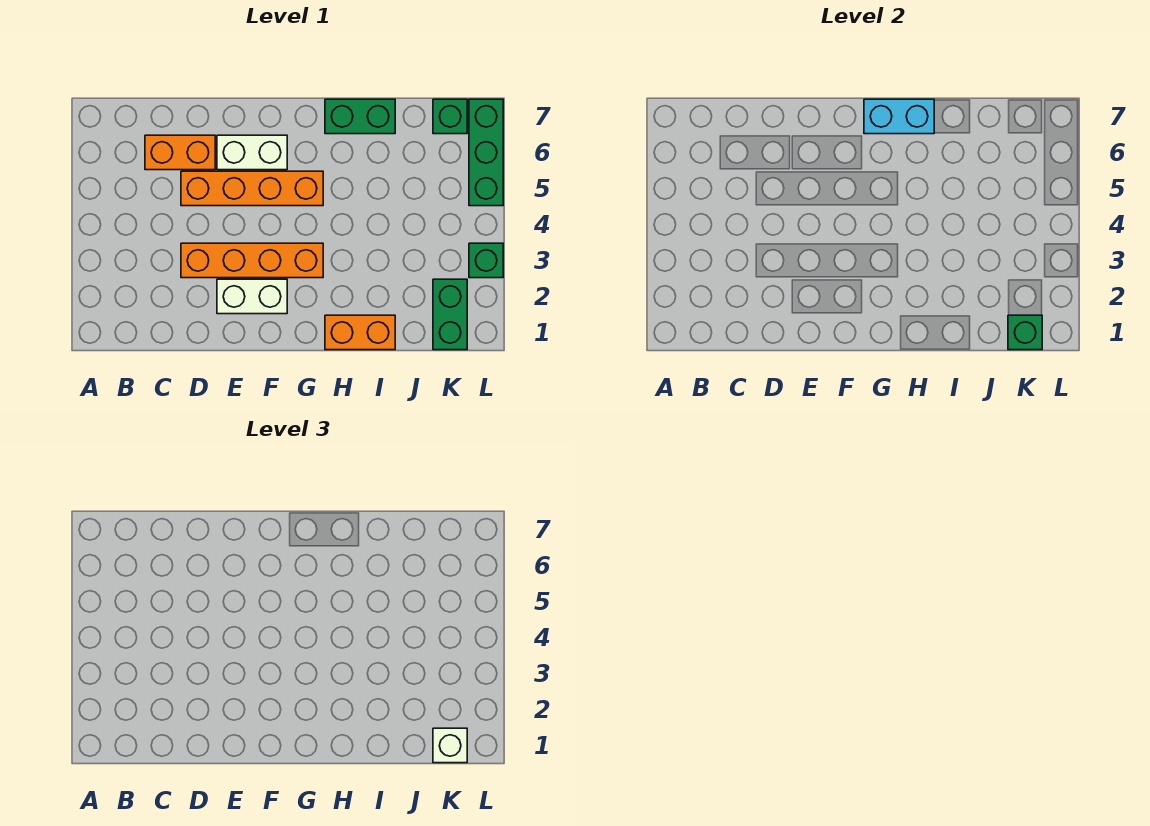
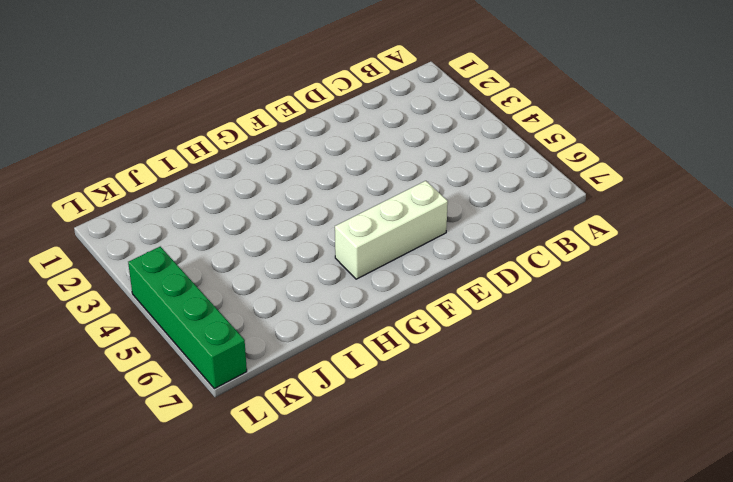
white brick E6:G6 level 1 -> white brick E6:F6 level 1
green brick L4:L7 level 1 -> green brick L5:L7 level 1
none -> orange brick C6:D6 level 1
none -> orange brick D3:G3 level 1
none -> orange brick D5:G5 level 1

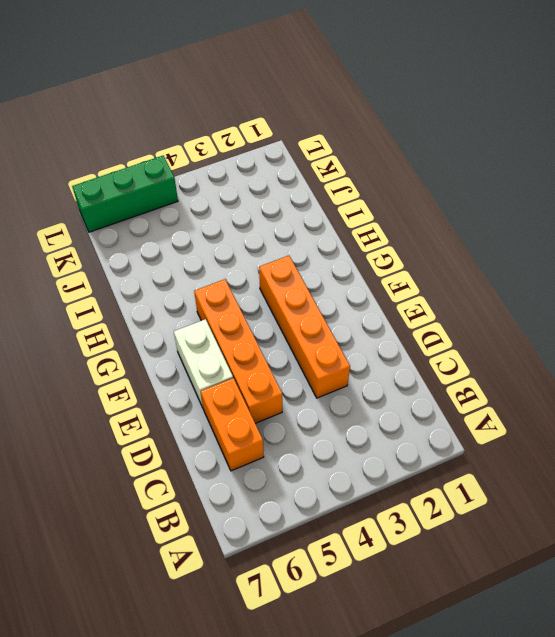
none -> white brick E2:F2 level 1
none -> orange brick H1:I1 level 1
none -> green brick H7:I7 level 1

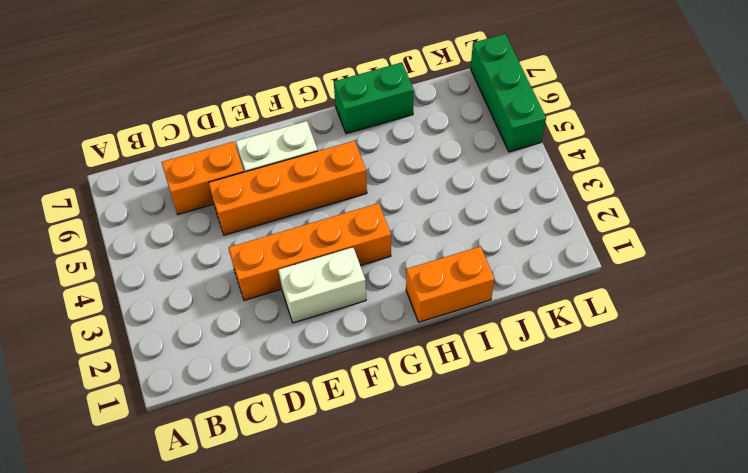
none -> green brick K1:K2 level 1
none -> green brick K7 level 1
none -> green brick L3 level 1

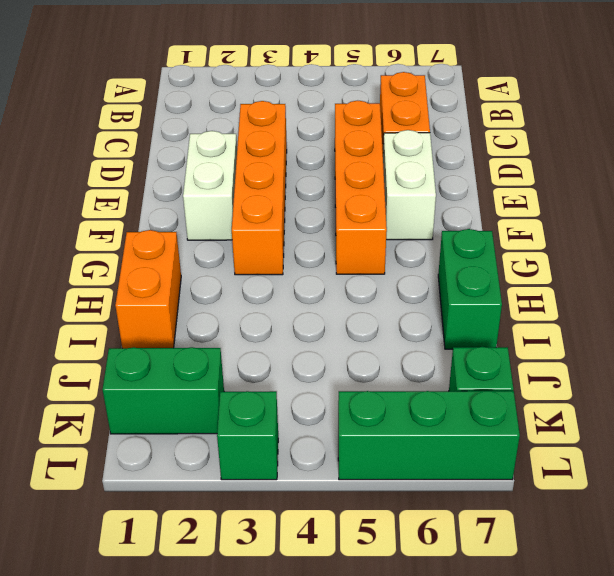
none -> cyan brick G7:H7 level 2
none -> green brick K1 level 2
none -> white brick K1 level 3

